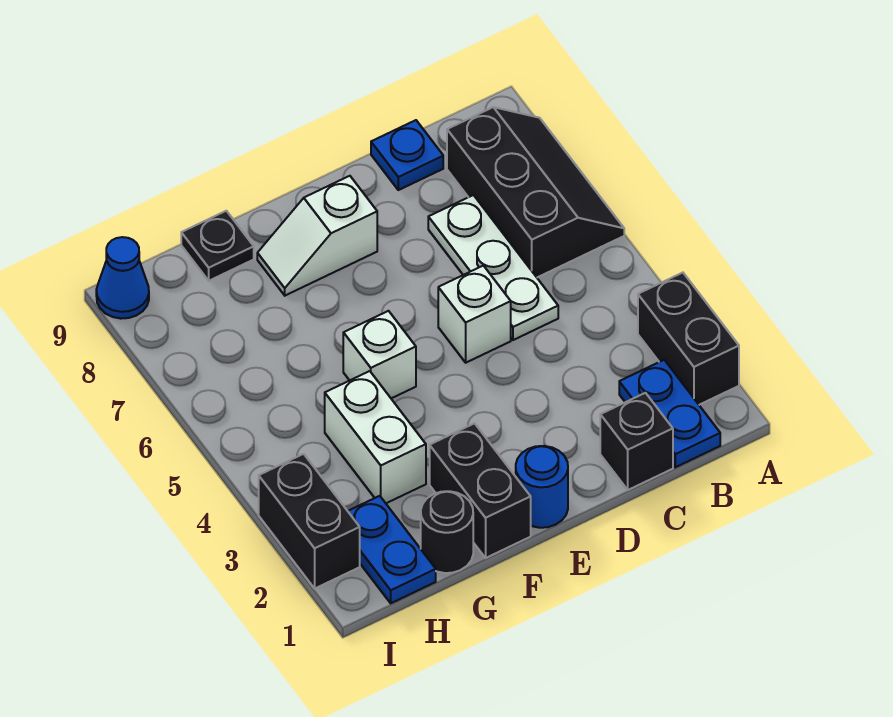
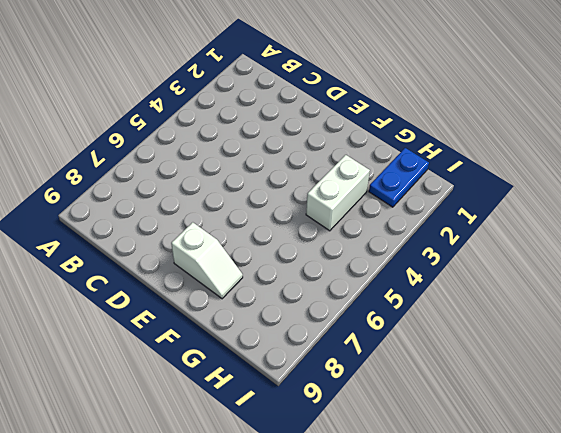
none -> black brick A2:A3 level 1
none -> black slope A6:B8 level 1 top B
none -> blue plate B1:B2 level 1

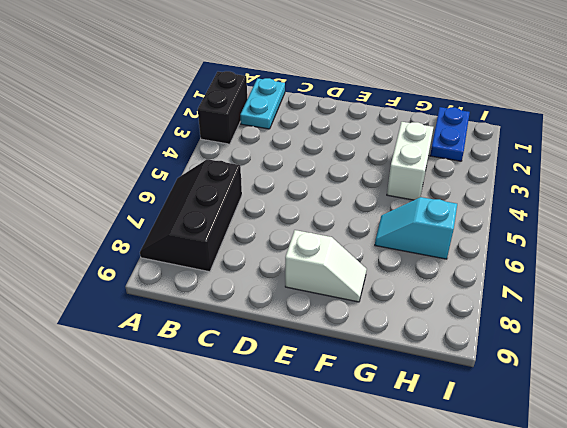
cyan plate B1:B2 level 1 -> blue plate B1:B2 level 1
cyan slope G6:H6 level 1 top H -> none
none -> black brick C1 level 1
none -> white plate C5:C7 level 1
none -> blue plate C9 level 1

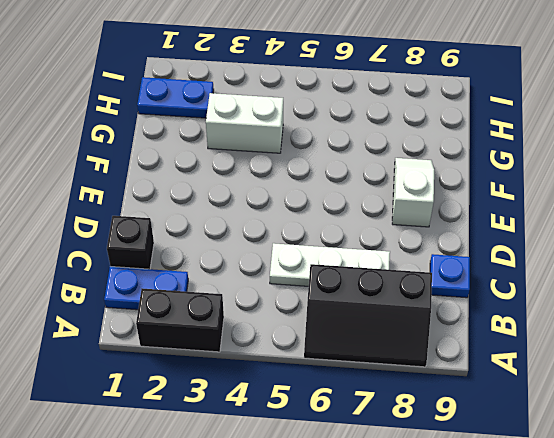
none -> white brick D5 level 1
none -> blue round brick E1 level 1
none -> black brick F1:F2 level 1

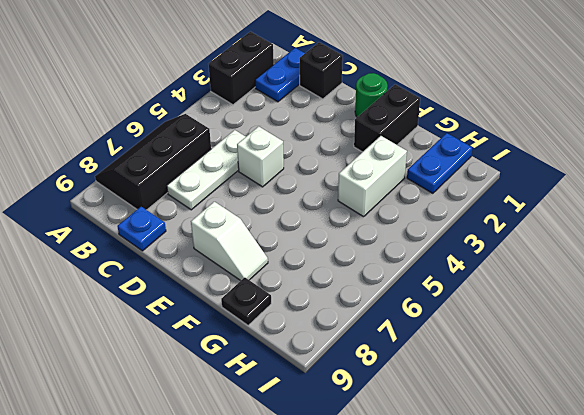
green round brick E1 level 1 -> blue round brick E1 level 1
none -> white brick F5 level 1
none -> black round brick G1 level 1
none -> black brick I2:I3 level 1

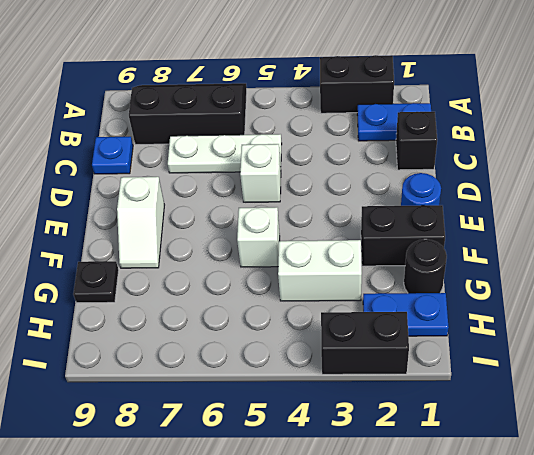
none -> blue cone I9 level 1

